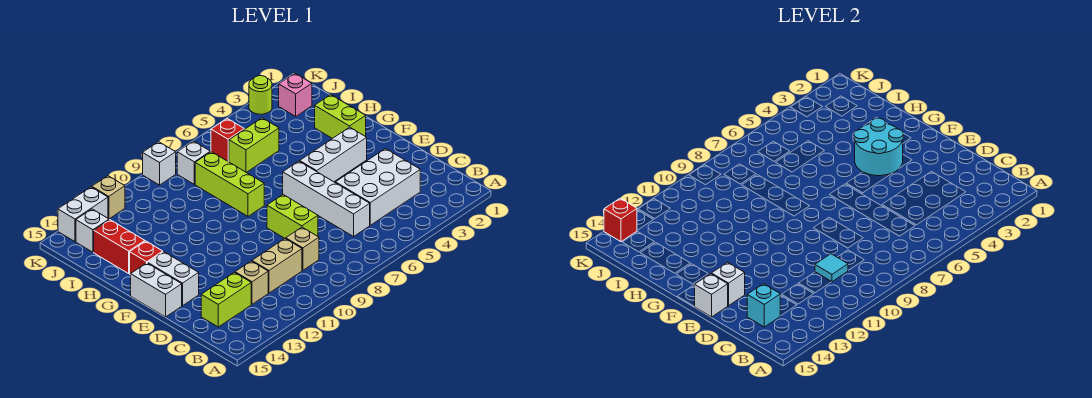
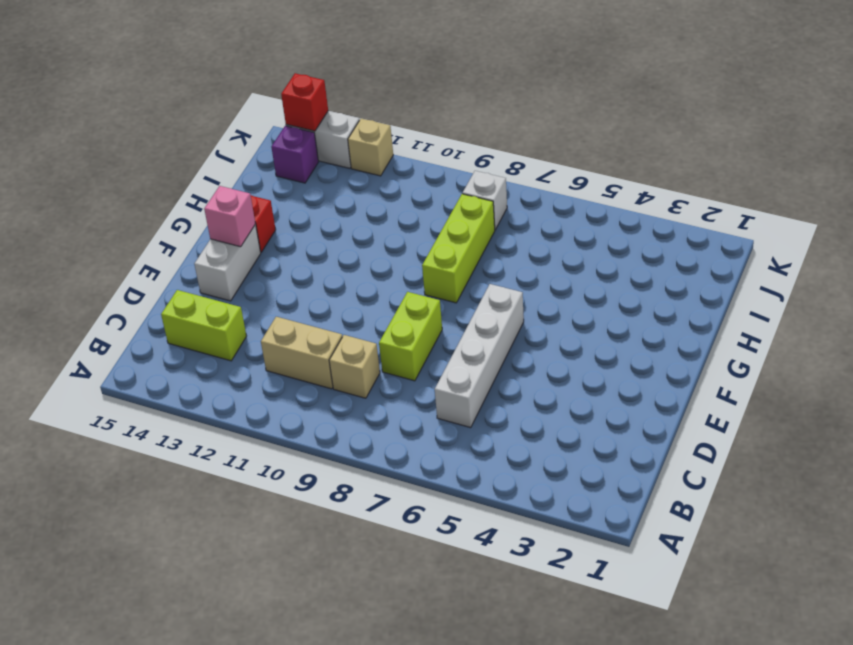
pink brick F14 level 2 -> pink brick J2 level 1
purple brick J14 level 1 -> white brick J14 level 1
none -> white brick C3:D5 level 1
none -> tan brick C12 level 1
none -> white brick E15:F15 level 1

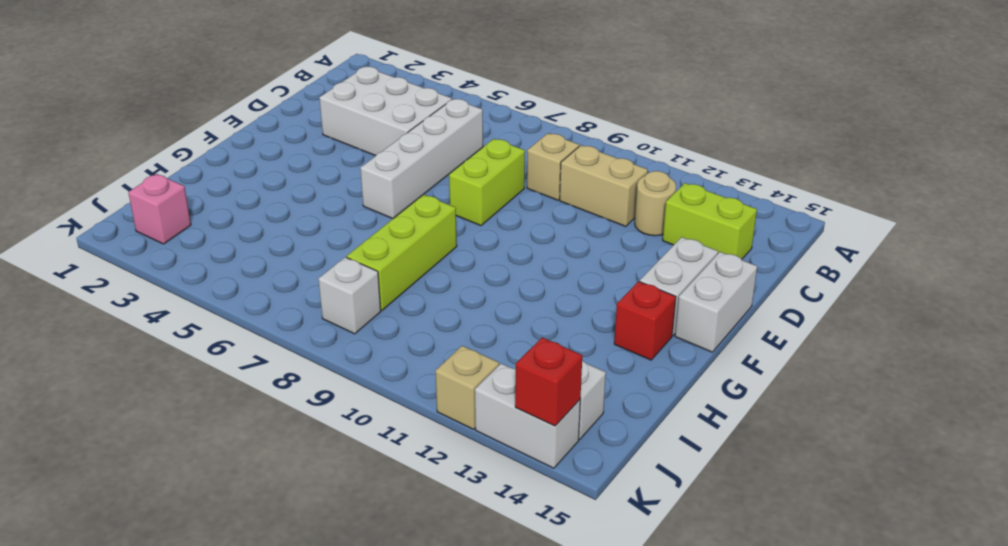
tan round brick C12 level 1 -> tan brick C12 level 1
none -> white brick F3:F5 level 1
none -> lime brick G2:H2 level 1
none -> red brick H14:I14 level 1

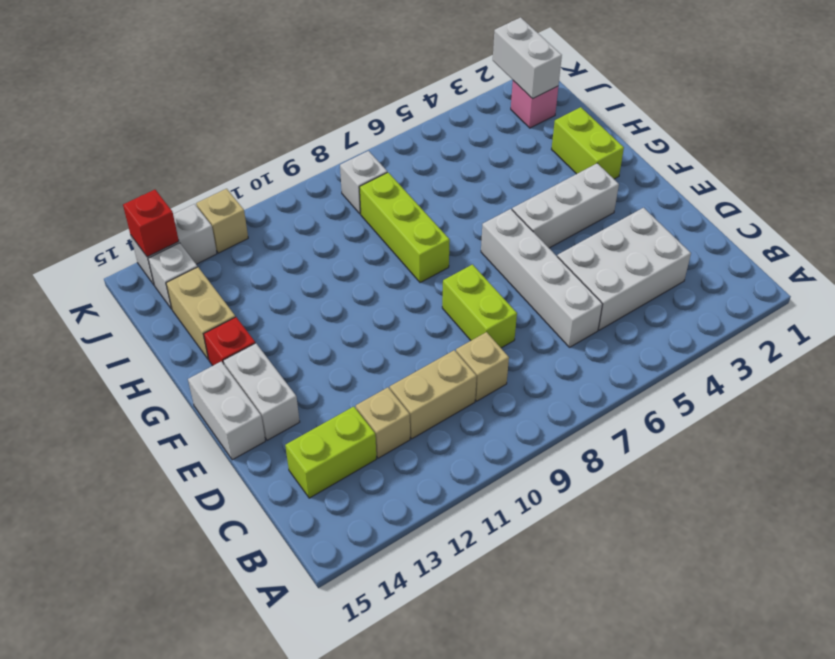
tan brick H14:I14 level 1 -> red brick H14:I14 level 1
white brick J2:K2 level 2 -> none
none -> lime brick I5:I6 level 1
none -> red brick J6 level 1
none -> lime round brick K3 level 1

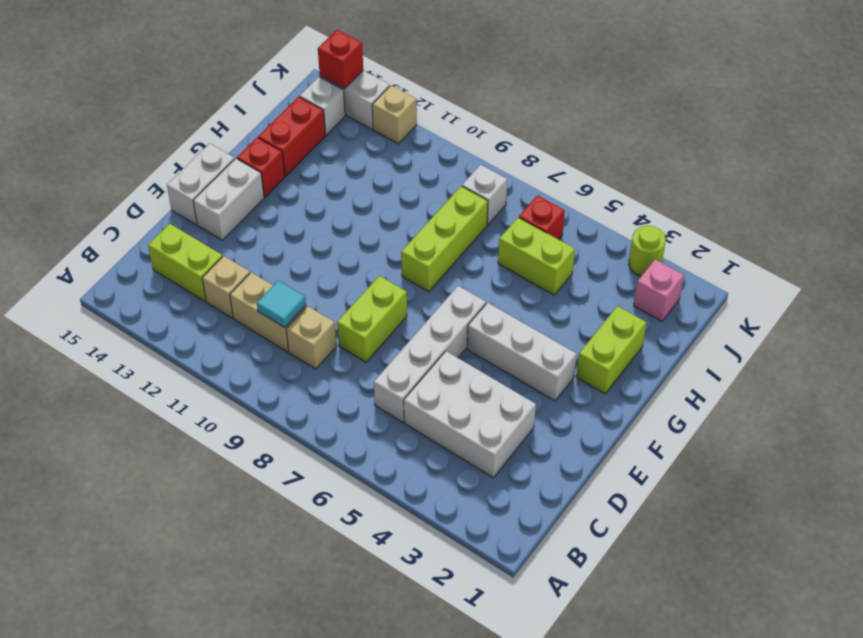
none -> white brick K9 level 1
none -> cyan brick C14 level 2
none -> white brick E14 level 2

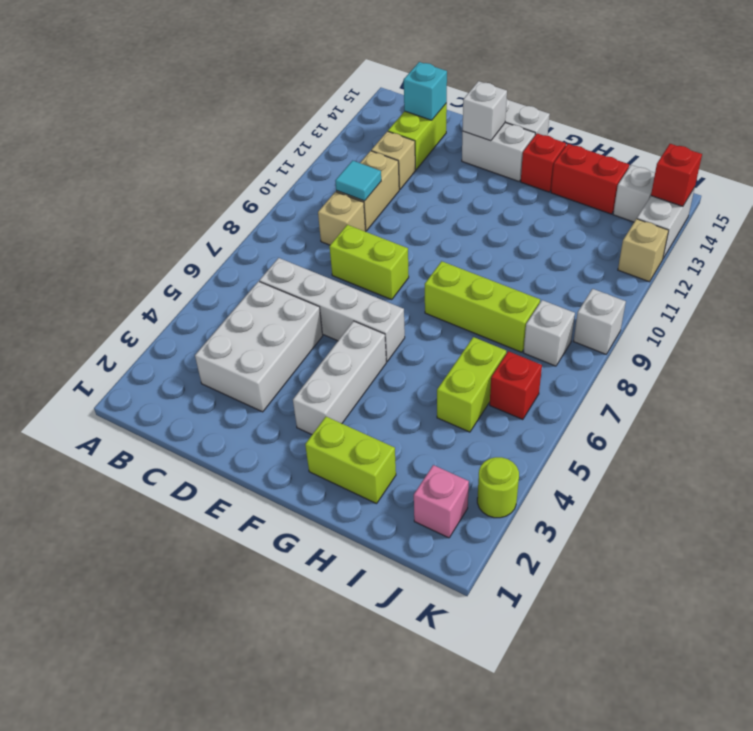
none -> white brick E15 level 2
none -> cyan round brick F3:G4 level 2

